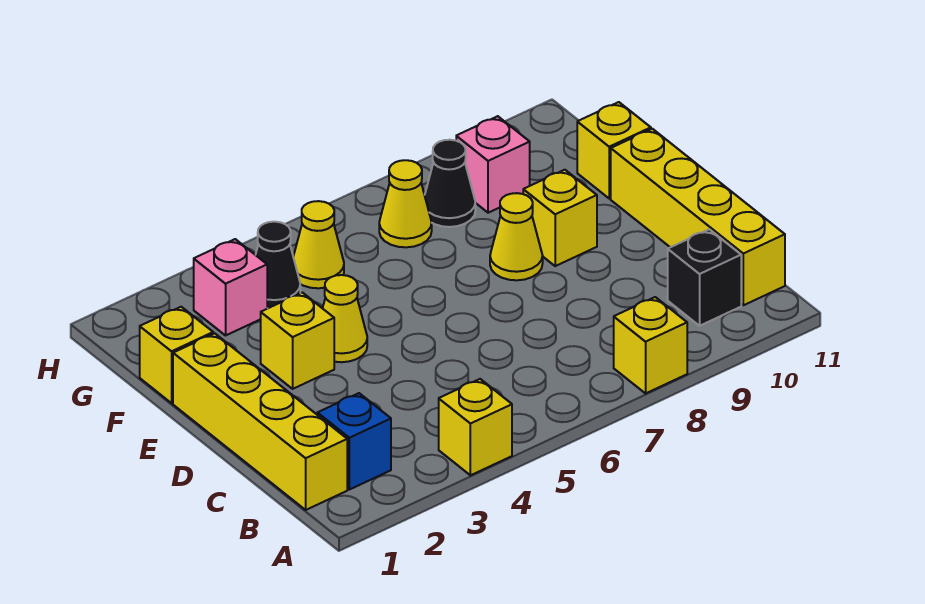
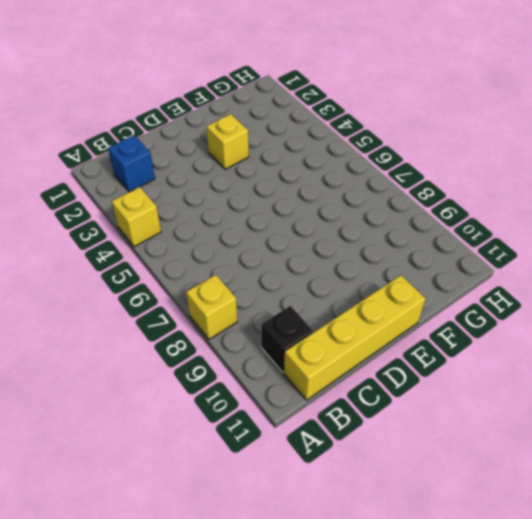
none -> yellow brick B1:E1 level 1
none -> yellow cone E4 level 1
none -> yellow cone E8 level 1

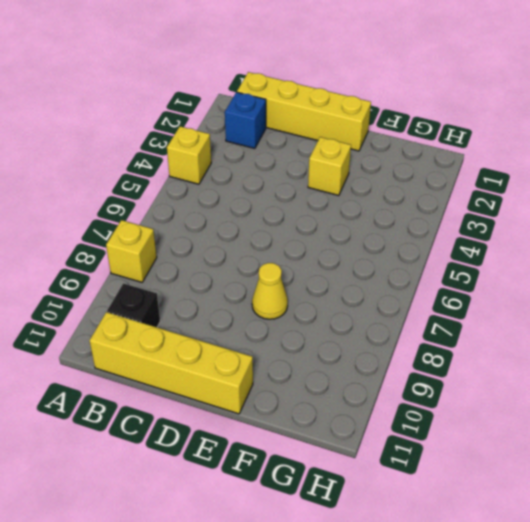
none -> yellow cone E4 level 1
none -> yellow brick E9 level 1
none -> yellow brick F1 level 1

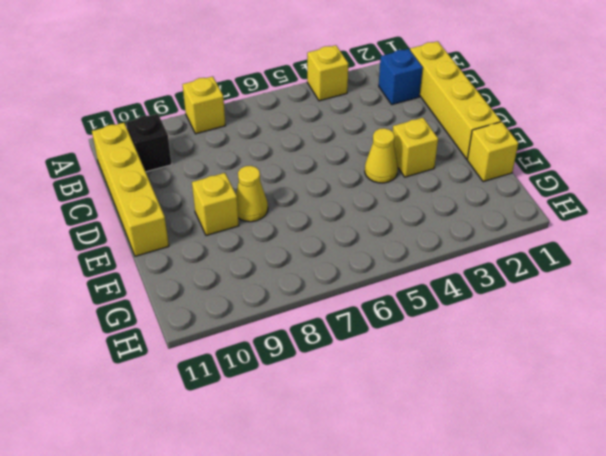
none -> yellow brick F11 level 1
none -> pink brick G3 level 1
none -> black cone G4 level 1

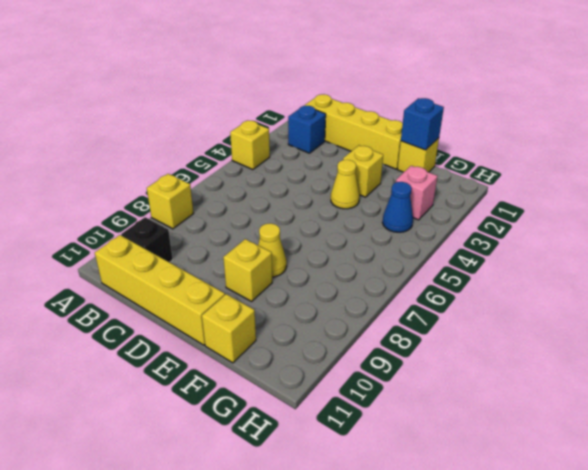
blue brick F1 level 2 -> none
blue cone G4 level 1 -> black cone G4 level 1
none -> yellow cone G5 level 1
none -> yellow cone G7 level 1
none -> black cone G8 level 1

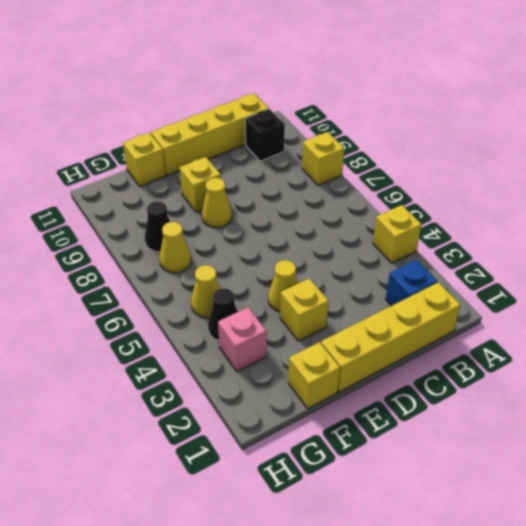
none -> pink brick G9 level 1

